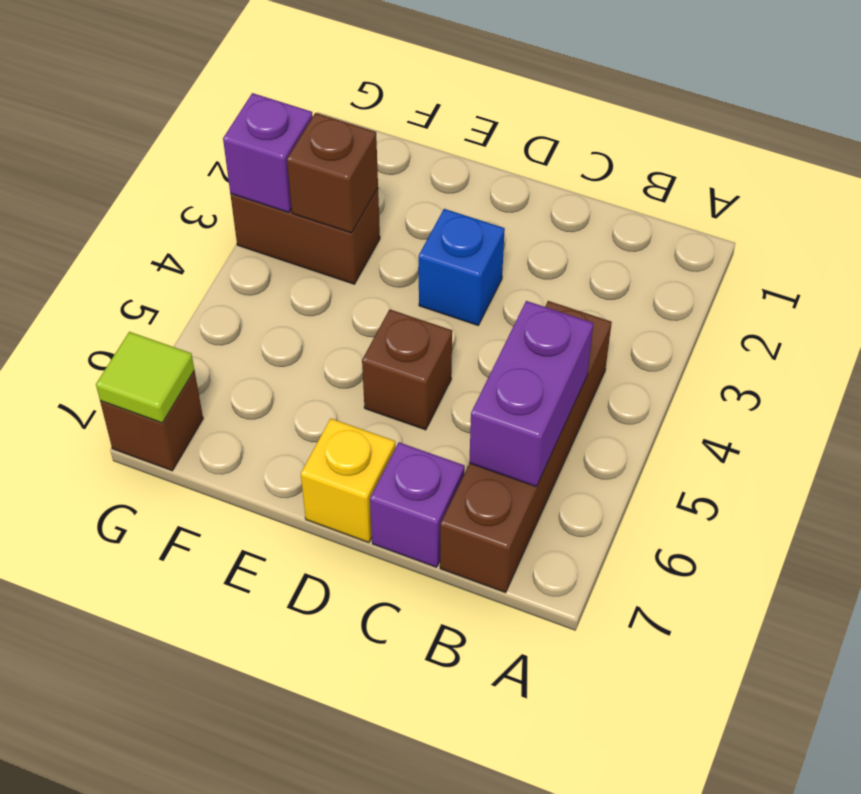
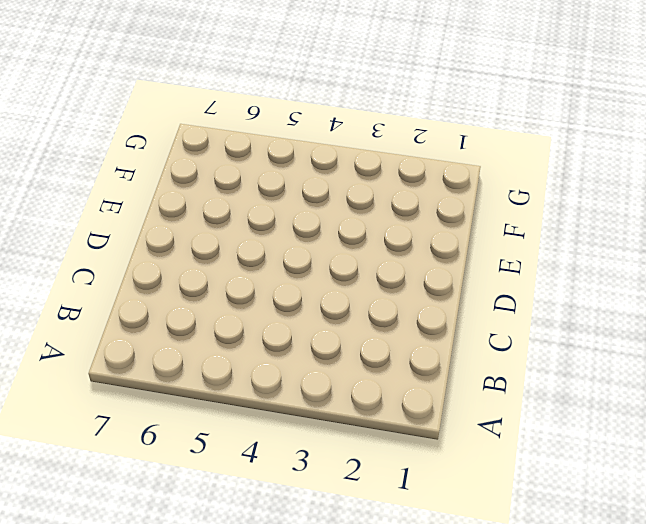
none -> brown brick B4:B7 level 1
none -> purple brick C7 level 1

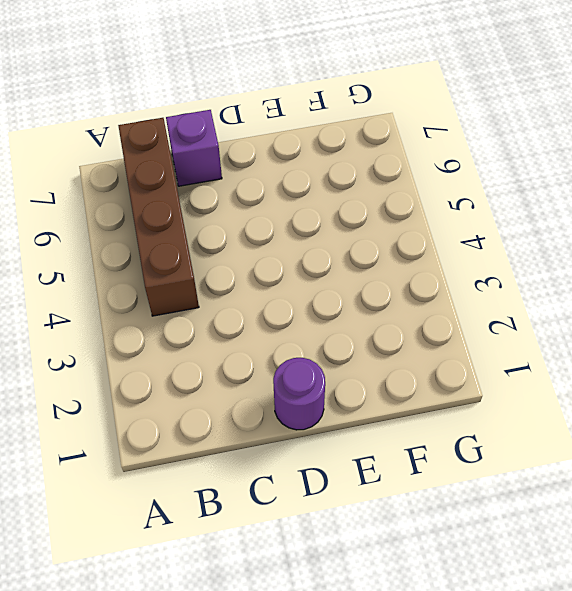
purple round brick D1 level 1 -> none
none -> blue brick D3 level 1
none -> brown brick D5 level 1

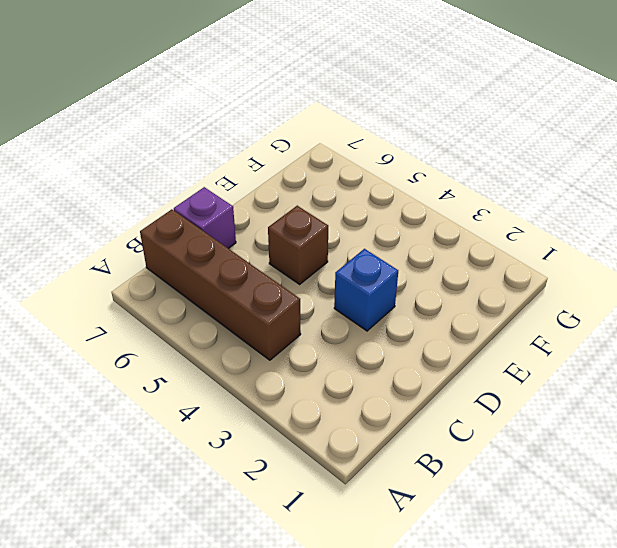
none -> yellow brick D7 level 1
none -> brown brick F3:G3 level 1

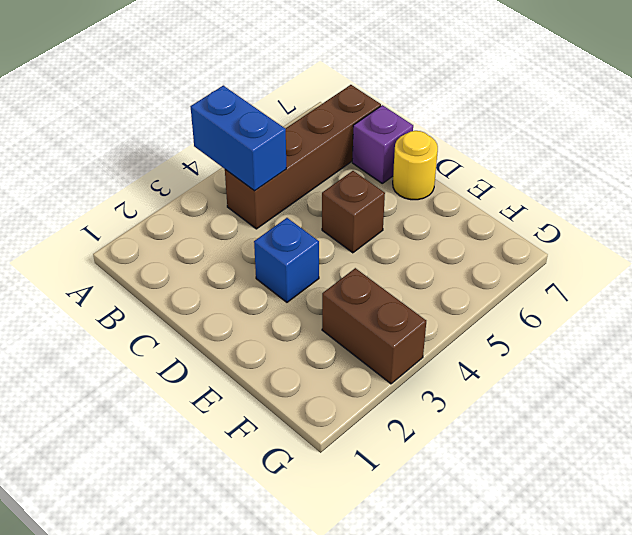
blue brick A4:B4 level 2 -> none
yellow round brick D7 level 1 -> yellow brick D7 level 1
none -> brown brick G7 level 1
none -> purple brick B5:B6 level 2

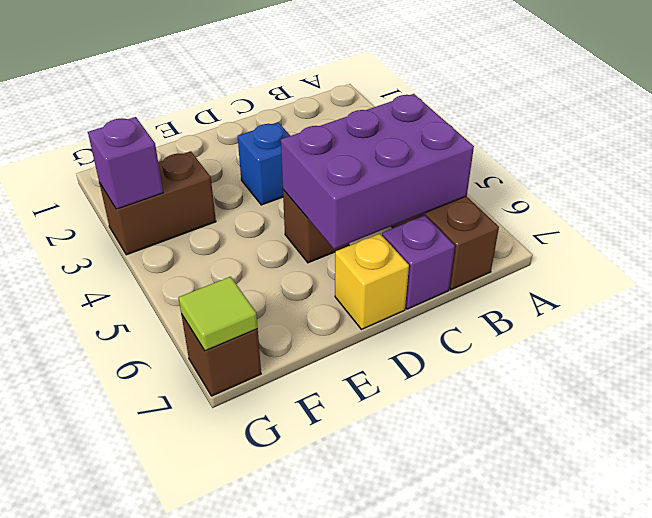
purple brick B5:D6 level 2 -> purple brick B5:B6 level 2
none -> brown brick F3 level 2

